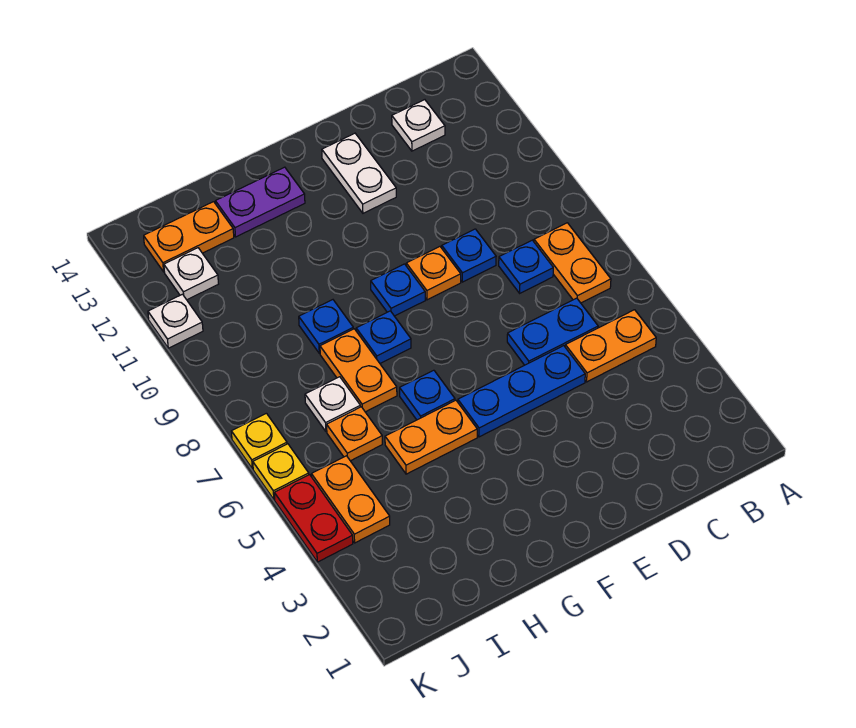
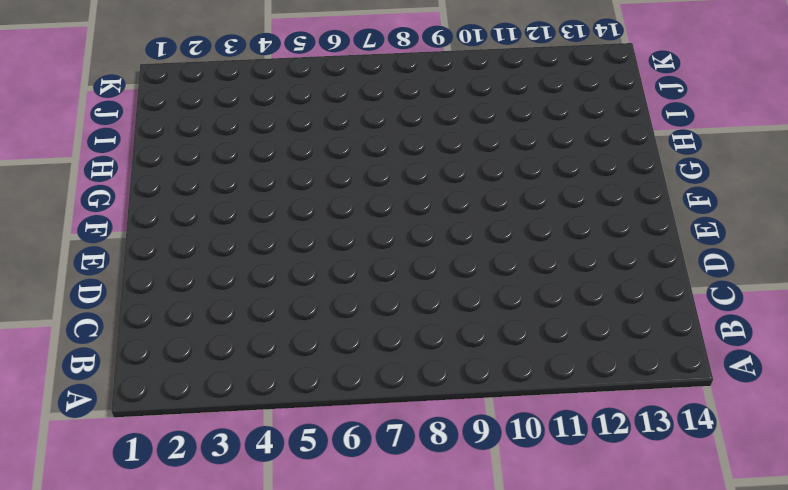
none -> orange plate B5:C5 level 1
none -> orange plate B7:B8 level 1
none -> blue plate C6:D6 level 1

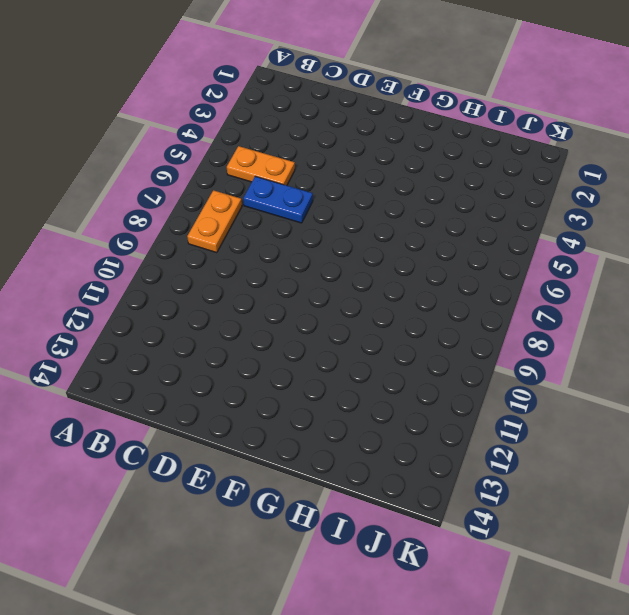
none -> blue plate C8 level 1
none -> white plate C13 level 1
none -> blue plate D5:F5 level 1

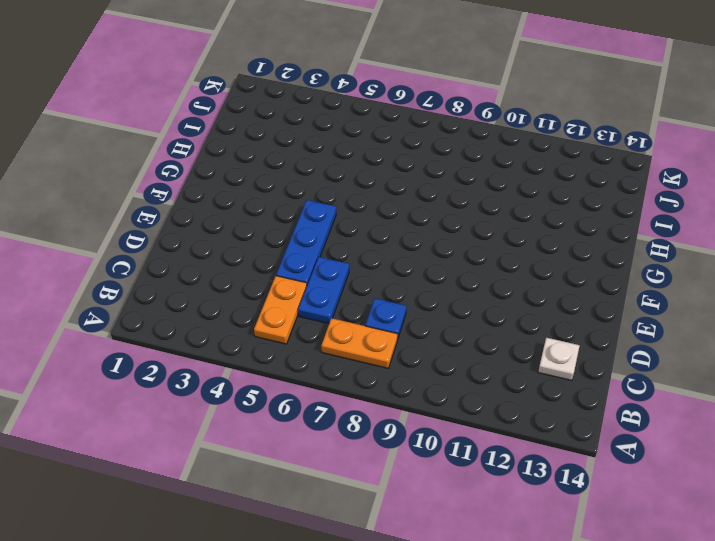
none -> blue plate D9 level 1
none -> orange plate E9 level 1
none -> white plate E12:E13 level 1

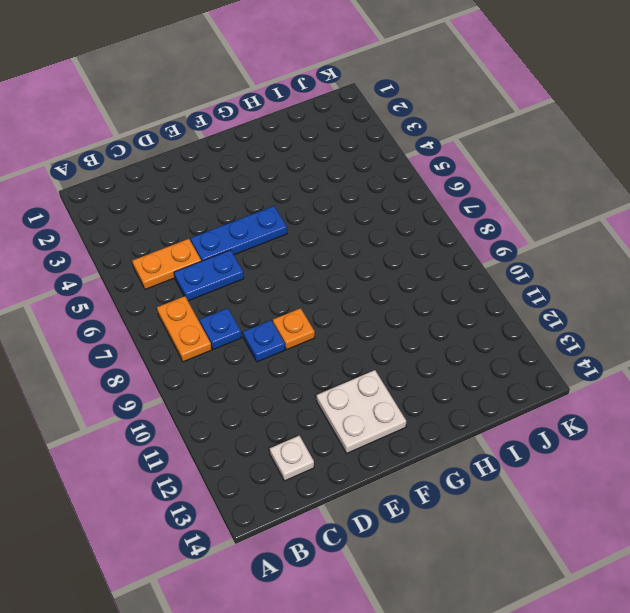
white plate E12:F13 level 1 -> white plate E12:E13 level 1
none -> blue plate F9 level 1
none -> orange plate G5:H5 level 1
none -> blue plate G6 level 1

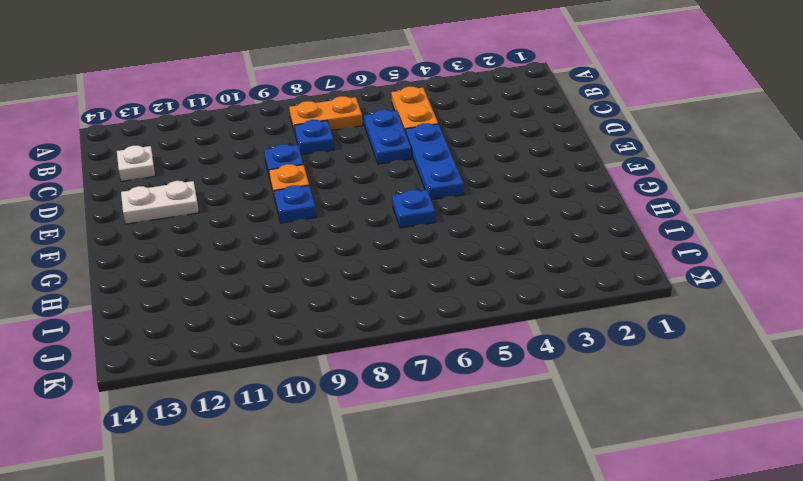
none -> orange plate G5:H5 level 1
none -> blue plate G8 level 1
none -> purple plate G13:H13 level 1

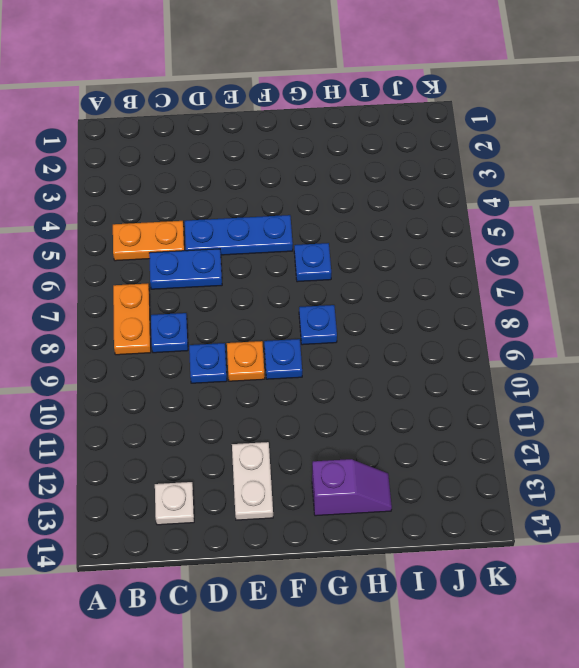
purple slope G13:H13 level 1 top G -> purple plate G13:H13 level 1
none -> orange plate G5:H5 level 1
none -> orange plate H7:H8 level 1
none -> blue plate H9 level 1

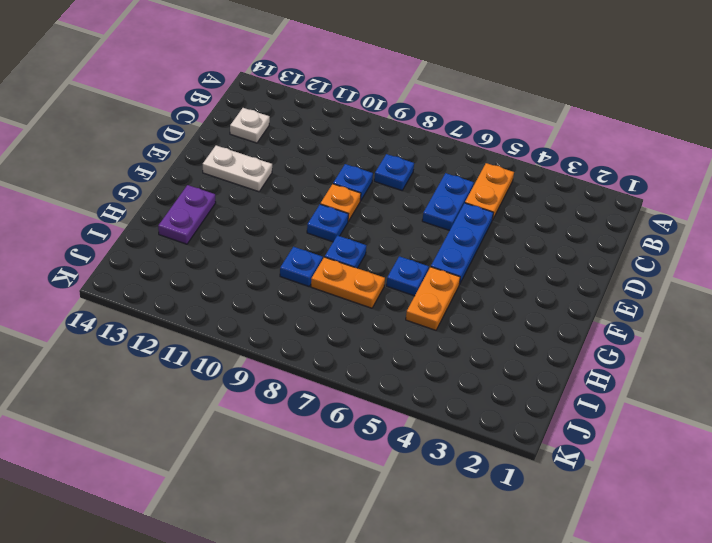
none -> orange plate B7:B8 level 1
none -> orange plate I6 level 1
none -> white plate I7 level 1

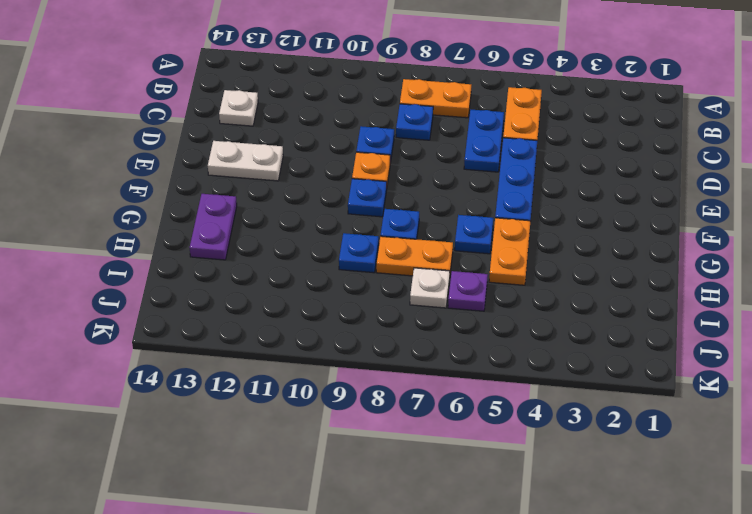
purple plate I6 level 1 -> orange plate I6 level 1
none -> orange plate I13:J13 level 1
none -> orange plate J4:J5 level 1
none -> white plate J12 level 1

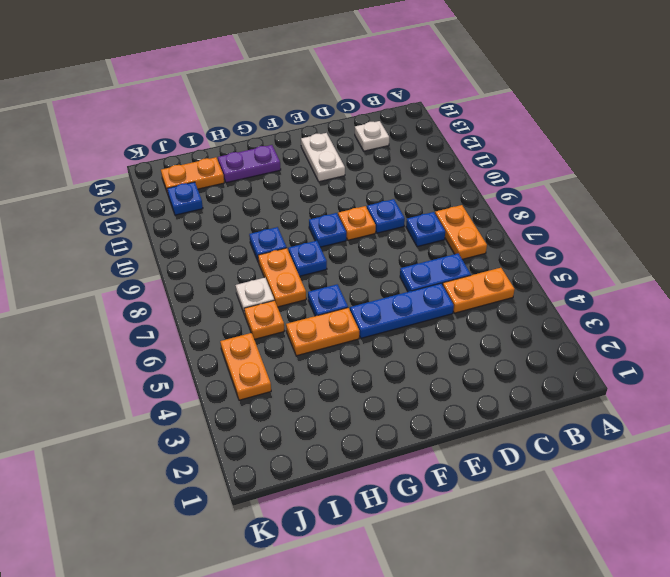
blue plate J12 level 1 -> white plate J12 level 1
none -> red plate K4:K5 level 1
none -> yellow plate K6 level 1
none -> yellow plate K7 level 1

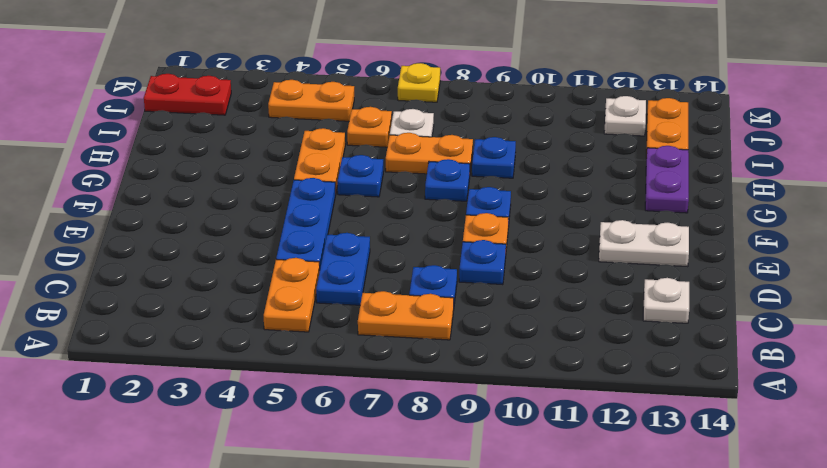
red plate J1:J2 level 1 -> red plate K4:K5 level 1
none -> yellow plate K6 level 1
none -> white plate K11 level 1

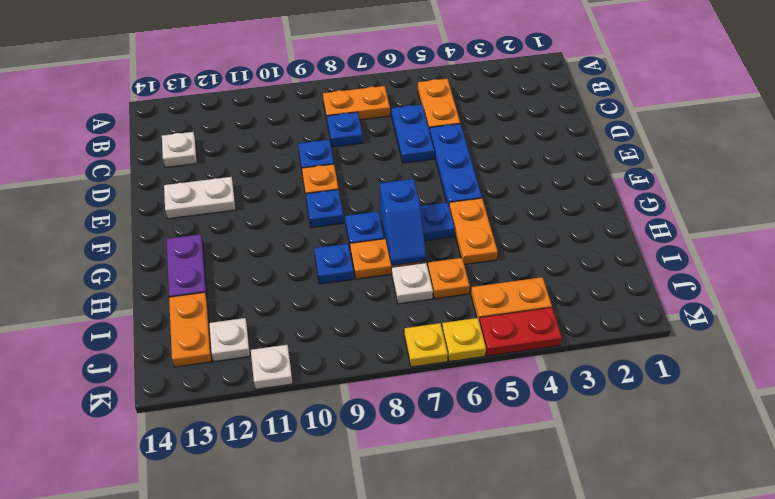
blue slope G7:H7 level 2 top G -> none

